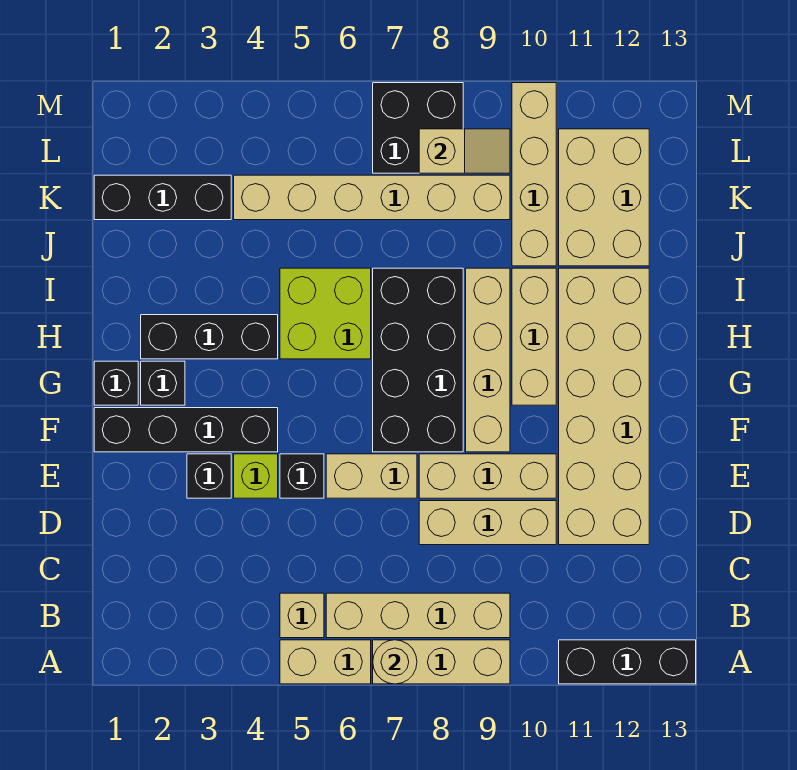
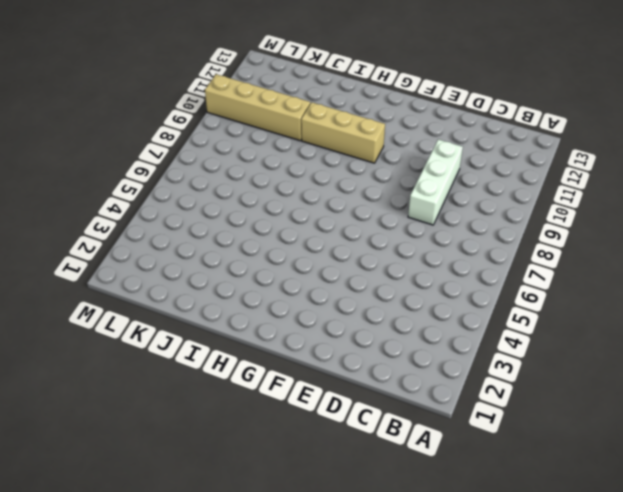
white brick D8:D10 level 1 -> tan brick D8:D10 level 1
none -> tan brick A5:A6 level 1
none -> tan brick A7:A9 level 1
none -> black brick A11:A13 level 1

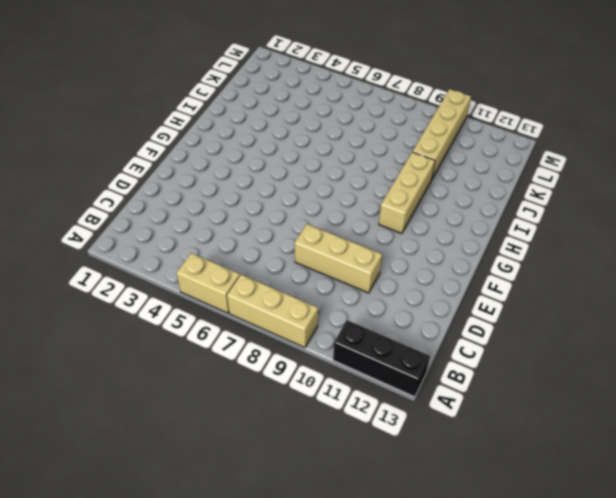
none -> tan brick B5 level 1
none -> tan brick B6:B9 level 1
none -> tan brick D11:I12 level 1

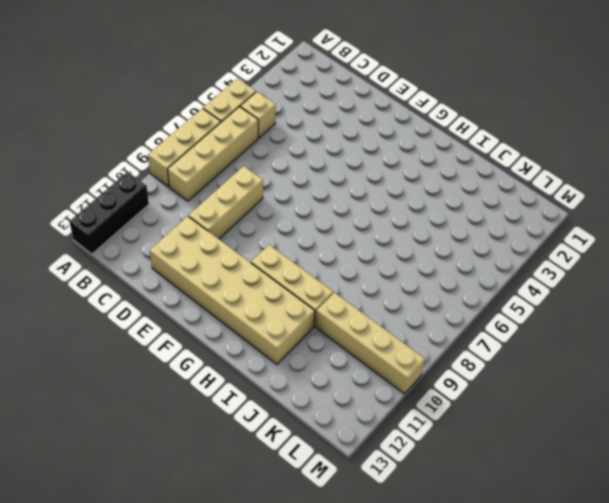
none -> black brick E3 level 1
none -> lime brick E4 level 1
none -> black brick E5 level 1

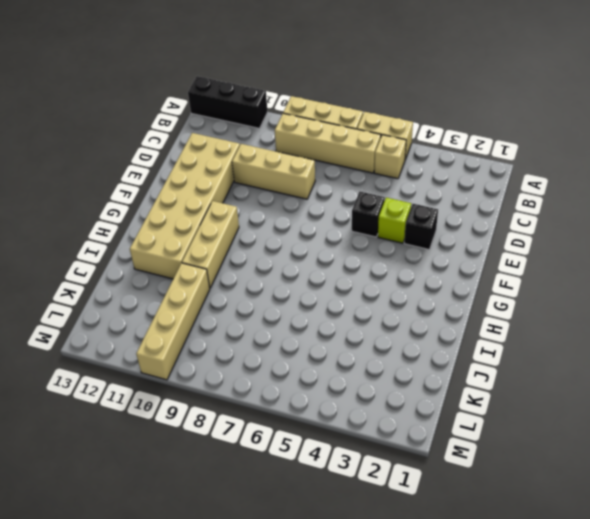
none -> tan brick E6:E7 level 1
none -> tan brick E8:E10 level 1
none -> black brick F1:F4 level 1

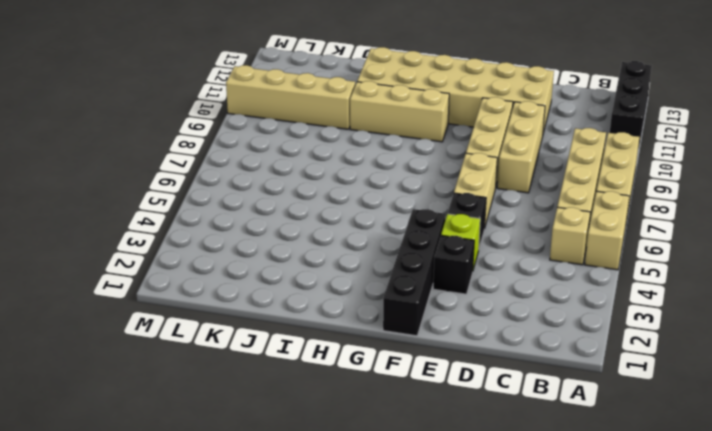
none -> black brick F7:I8 level 1
none -> tan brick F9:I9 level 1
none -> black brick G1 level 1

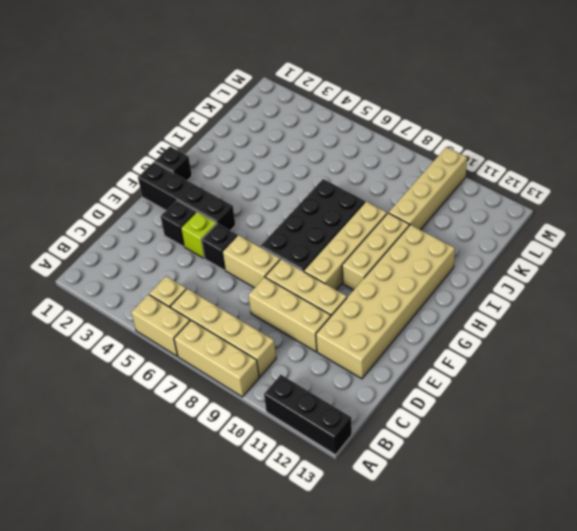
none -> black brick G2 level 1
none -> black brick H2:H4 level 1
none -> lime brick H5:I6 level 1

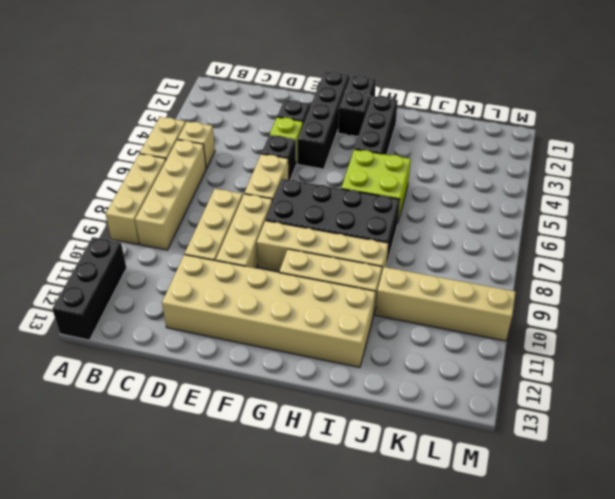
none -> tan brick J11:L12 level 1
none -> black brick K1:K3 level 1
none -> tan brick K4:K9 level 1

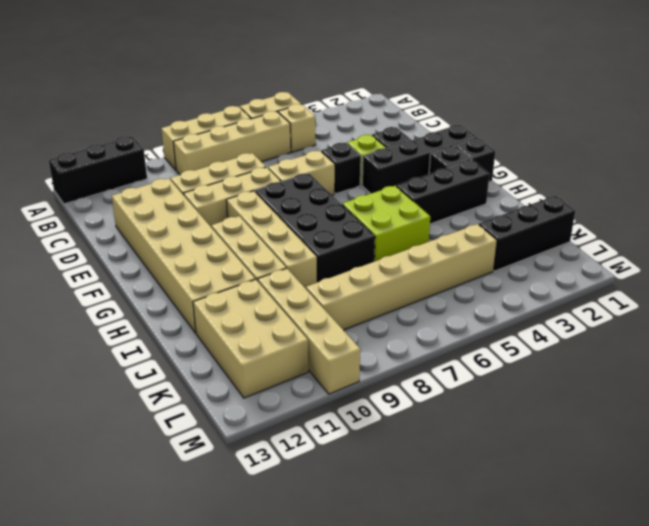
none -> black brick L7:M8 level 1
none -> tan round brick A7 level 2
none -> tan slope L8:L9 level 2 top 8

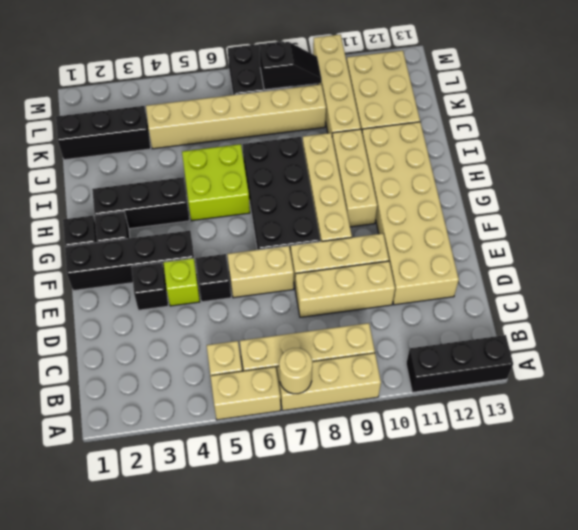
black slope L8:L9 level 2 top 8 -> tan slope L8:L9 level 2 top 8

